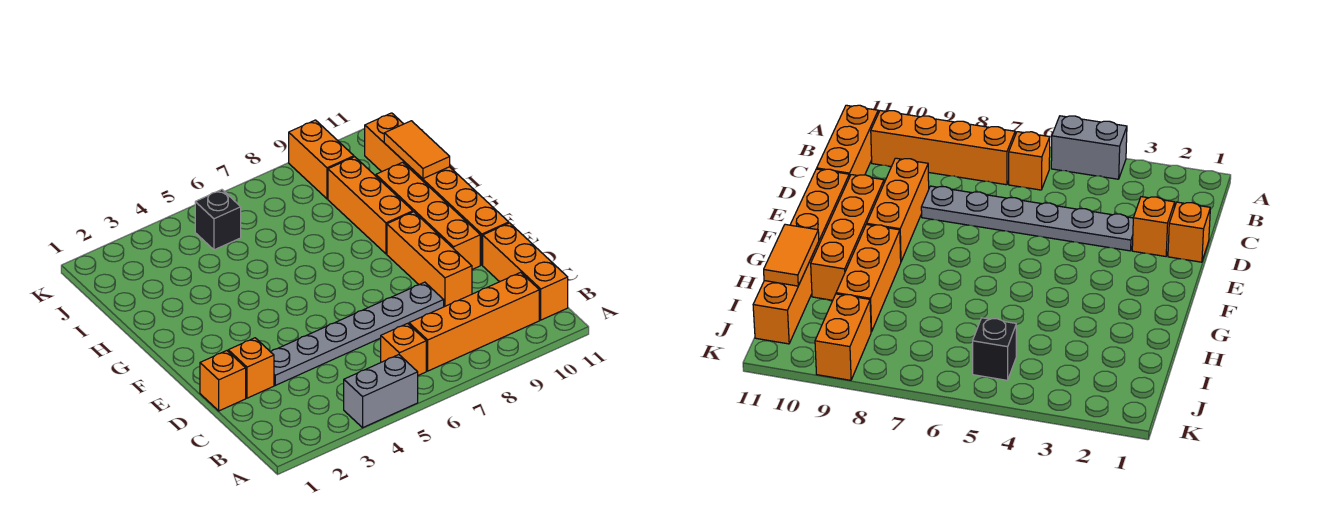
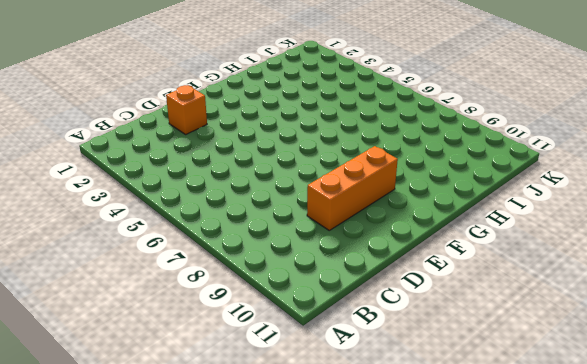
none -> grey brick A4:A5 level 1
none -> orange brick B6 level 1
none -> orange brick B7:B10 level 1

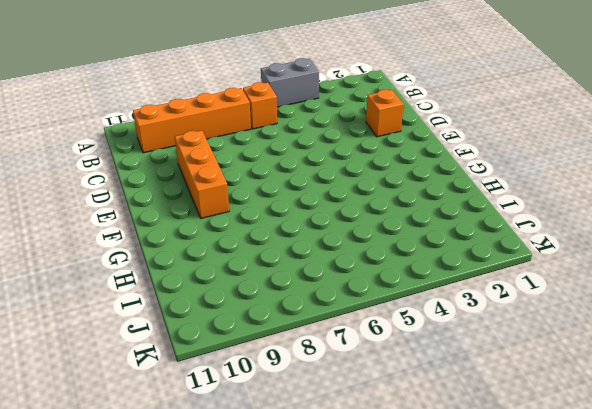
none -> orange brick B11:D11 level 1
none -> orange brick D1 level 1
none -> grey plate D3:D8 level 1

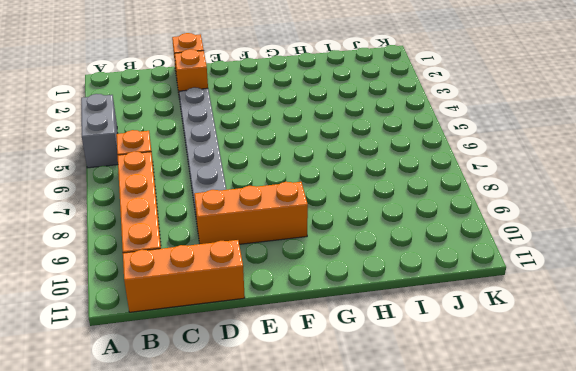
none -> orange brick E10:H10 level 1
none -> orange brick E11:J11 level 1
none -> orange brick G9:I9 level 1

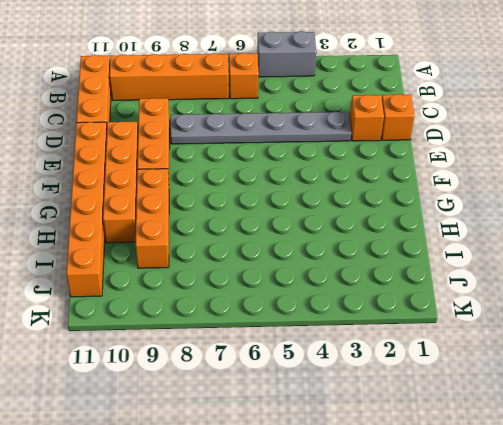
none -> black brick J5 level 1
none -> orange brick J9:K9 level 1
none -> orange tile H11:I11 level 2

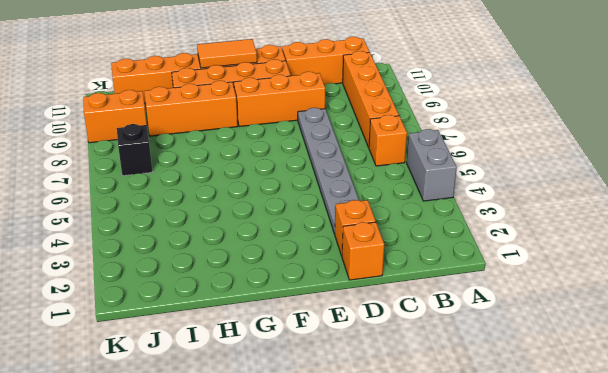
orange tile F11:G11 level 2 -> orange tile H11:I11 level 2
black brick J7 level 1 -> black brick J5 level 1

